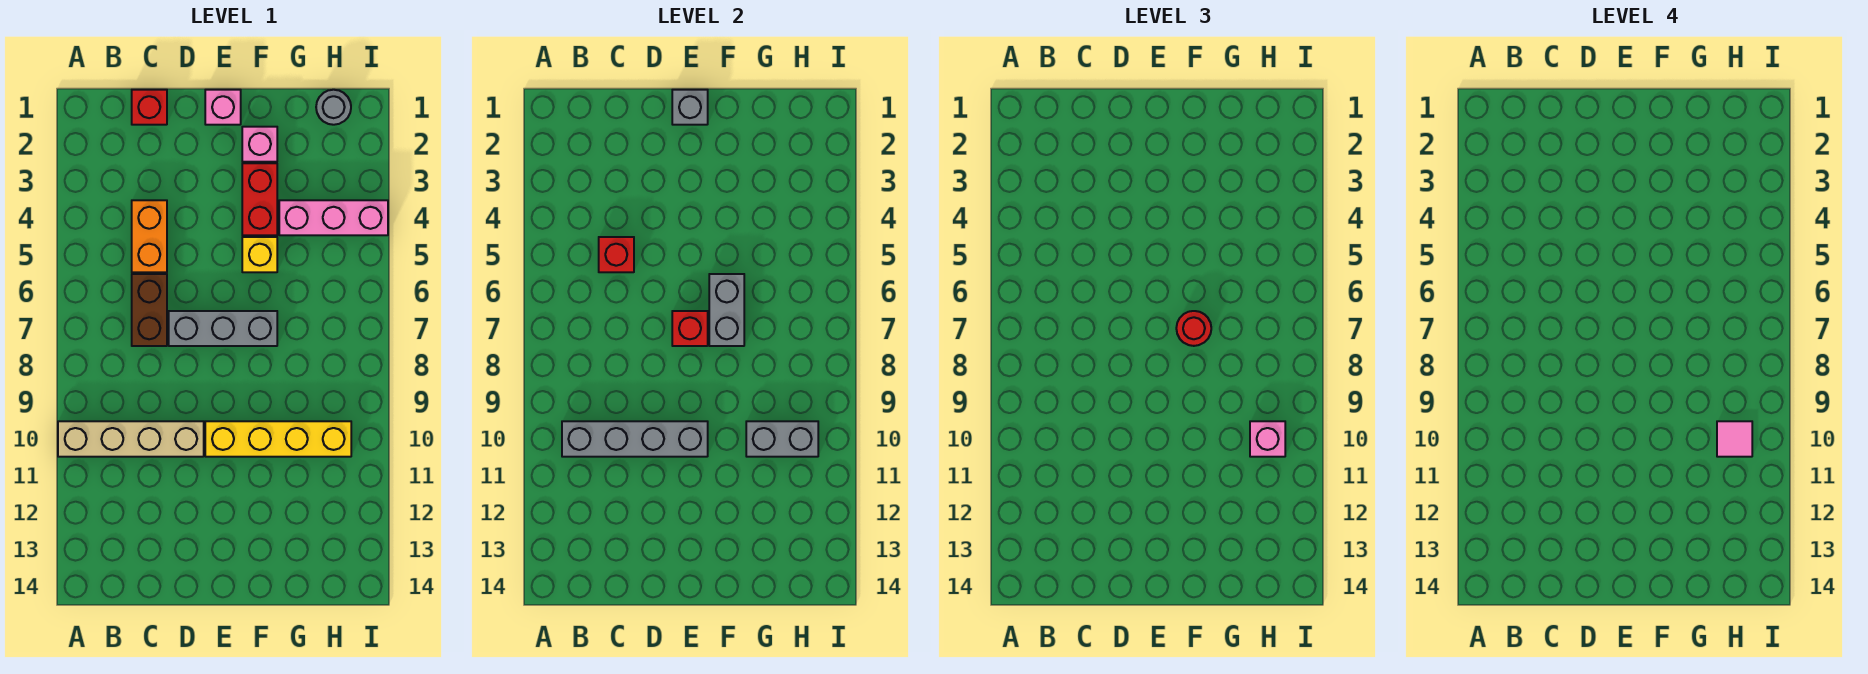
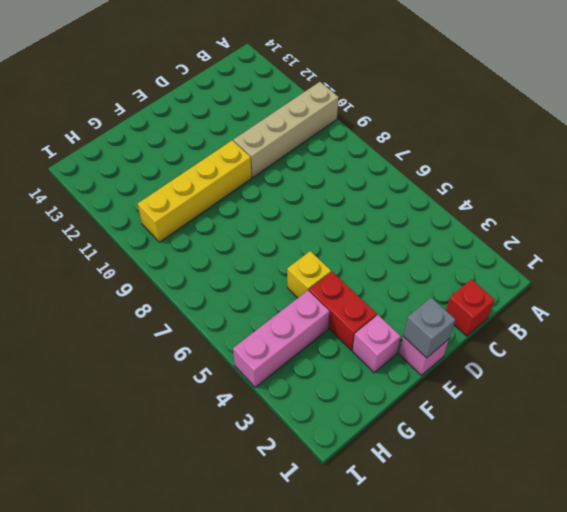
none -> orange brick C4:C5 level 1
none -> brown brick C6:C7 level 1
none -> grey brick D7:F7 level 1

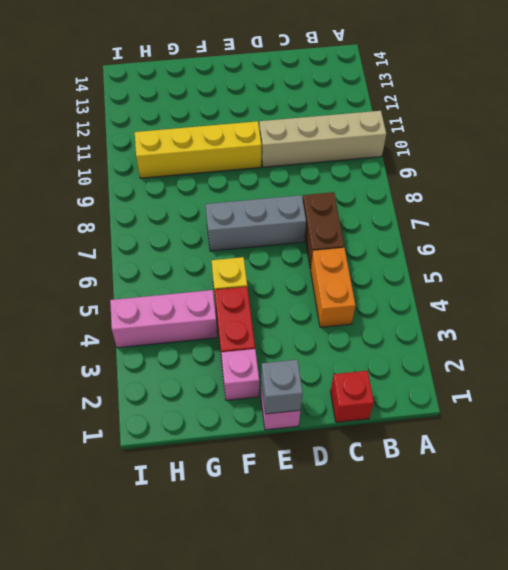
none -> grey round brick H1 level 1
none -> grey brick B10:E10 level 2
none -> red brick C5 level 2

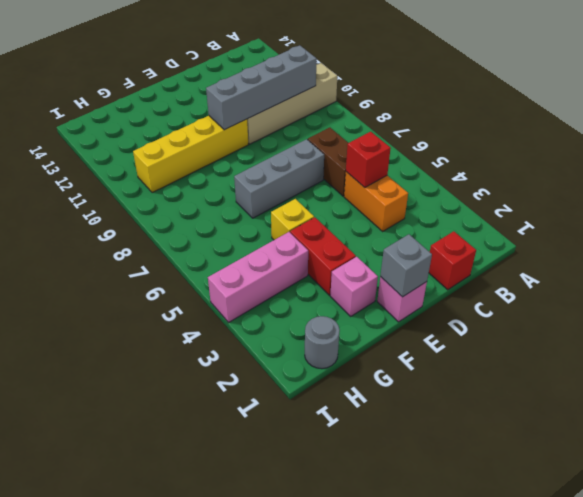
none -> red brick E7 level 2
none -> grey brick F6:F7 level 2
none -> grey brick G10:H10 level 2

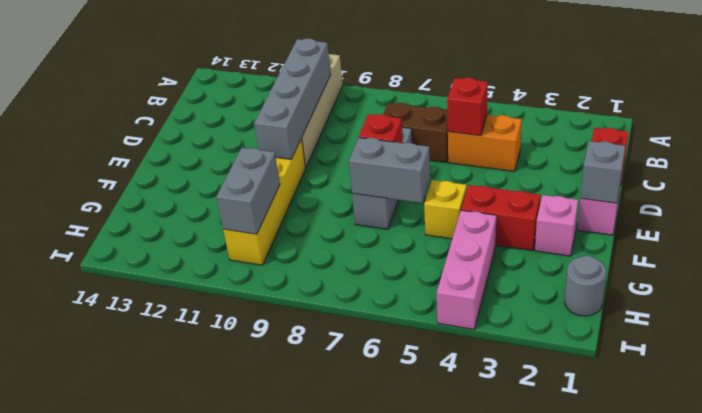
none -> red round brick F7 level 3
none -> pink brick H10 level 3
none -> pink tile H10 level 4

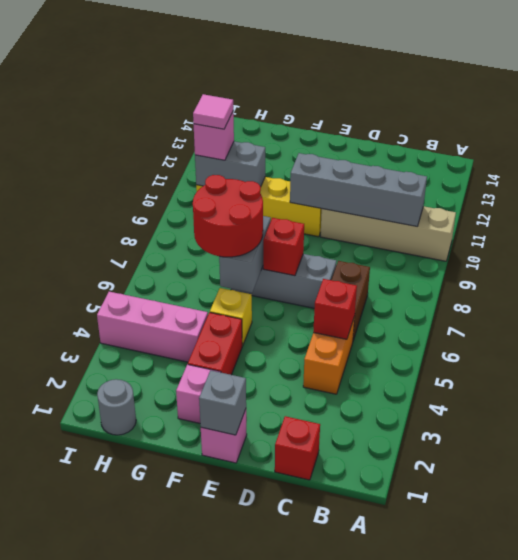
red round brick F6:G7 level 3 -> red round brick F7 level 3

